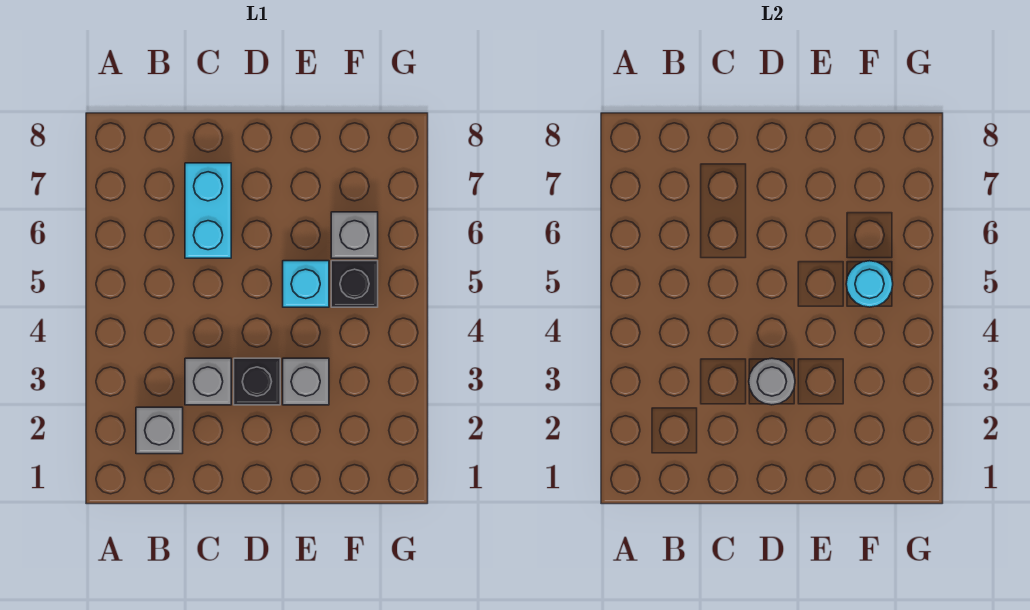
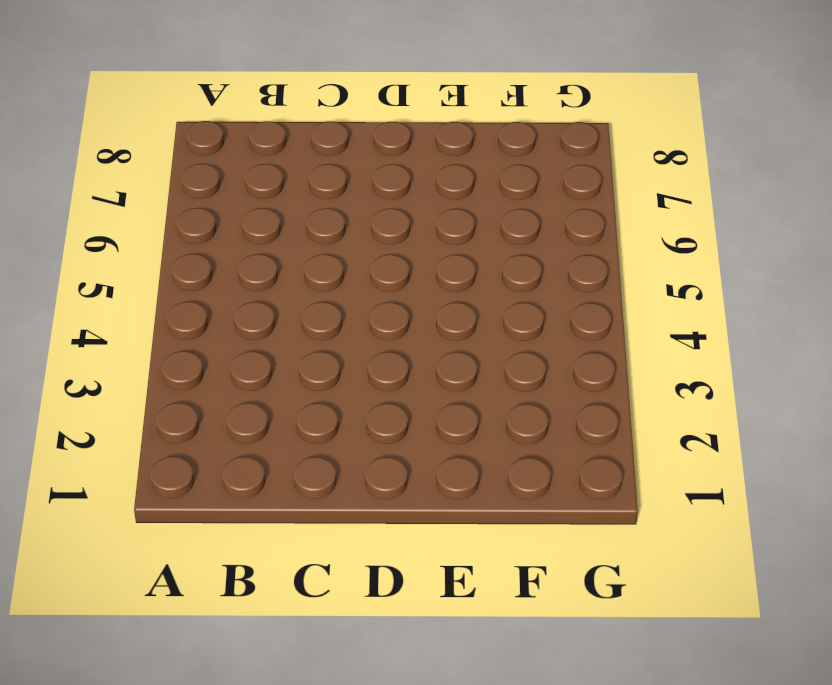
none -> grey brick B2 level 1
none -> grey brick C3 level 1

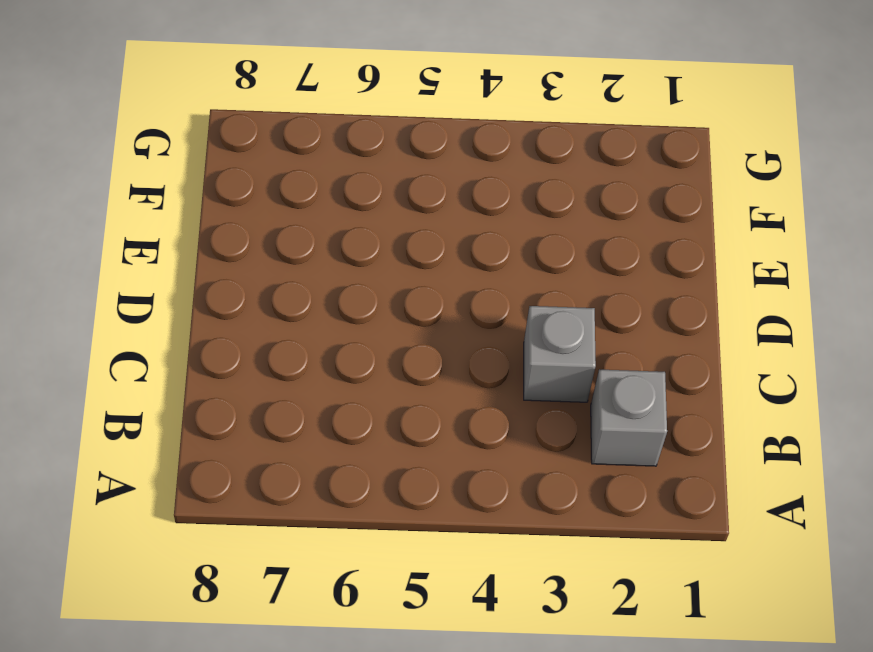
none -> cyan brick C6:C7 level 1
none -> black brick D3 level 1

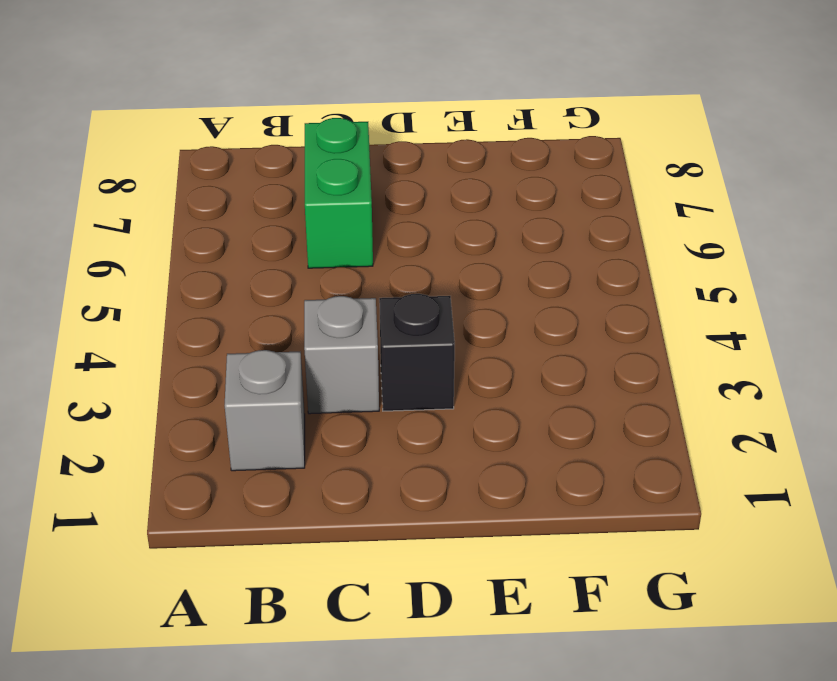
green brick C6:C7 level 1 -> cyan brick C6:C7 level 1
none -> grey brick E3 level 1
none -> cyan brick E5 level 1

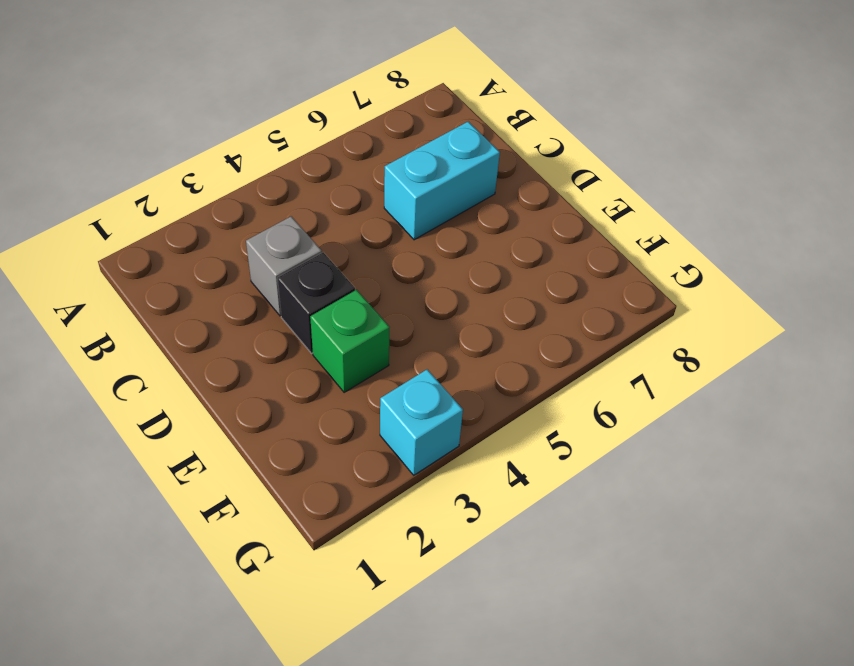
green brick E3 level 1 -> grey brick E3 level 1
cyan brick G3 level 1 -> cyan brick E5 level 1
none -> grey brick B2 level 1
none -> black brick F5 level 1

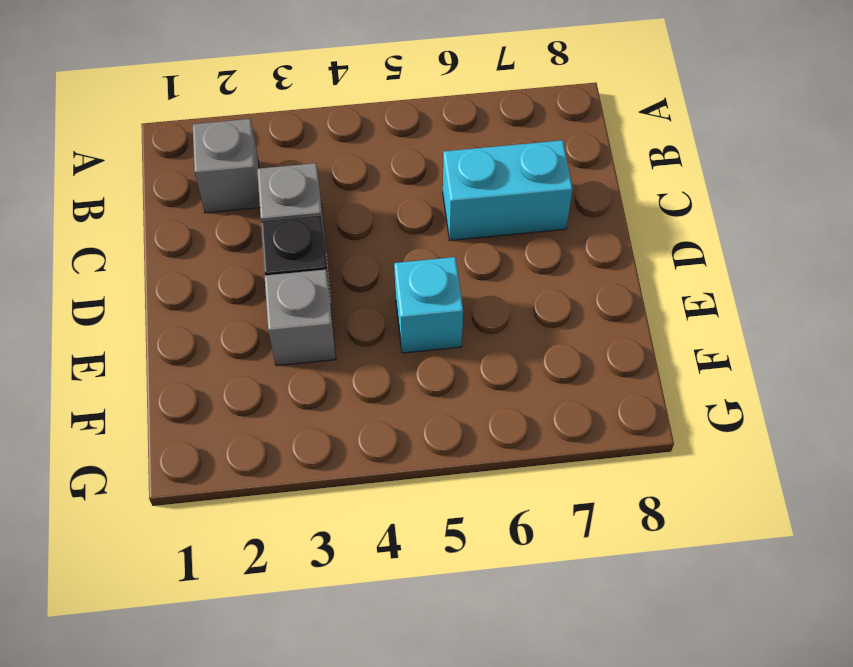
none -> black brick F5 level 1
none -> grey brick F6 level 1

